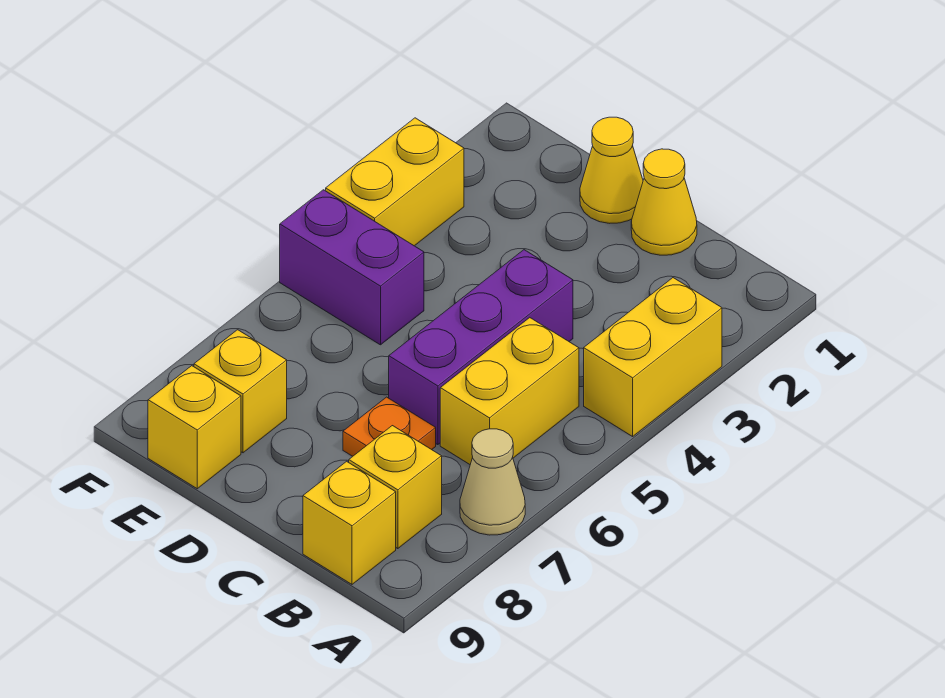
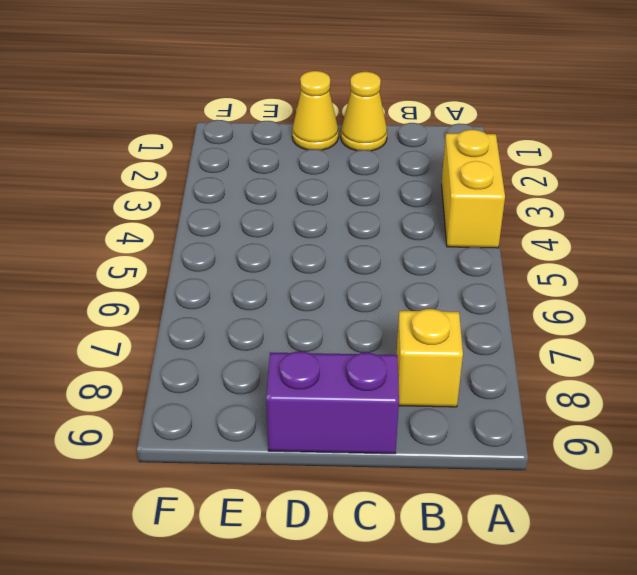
purple brick C9:D9 level 1 -> purple brick E5:F5 level 1
none -> tan cone A7 level 1
none -> yellow brick B5:B6 level 1
none -> yellow brick B9 level 1

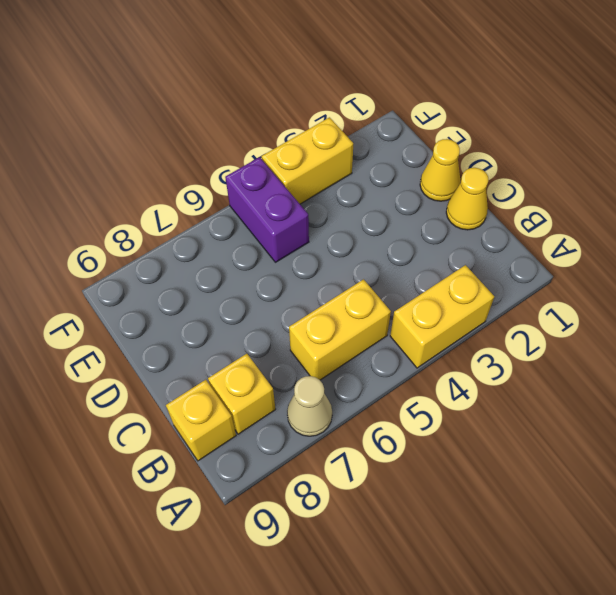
none -> purple brick C4:C6 level 1
none -> orange plate C7 level 1
none -> yellow brick E8 level 1

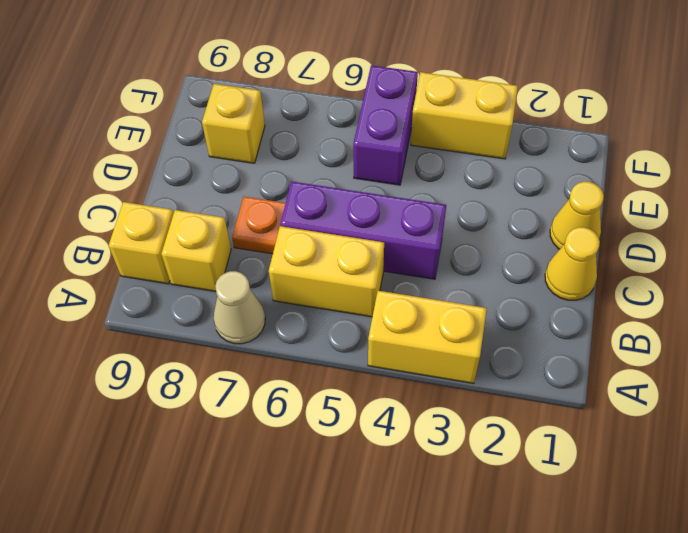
none -> yellow brick E9 level 1

